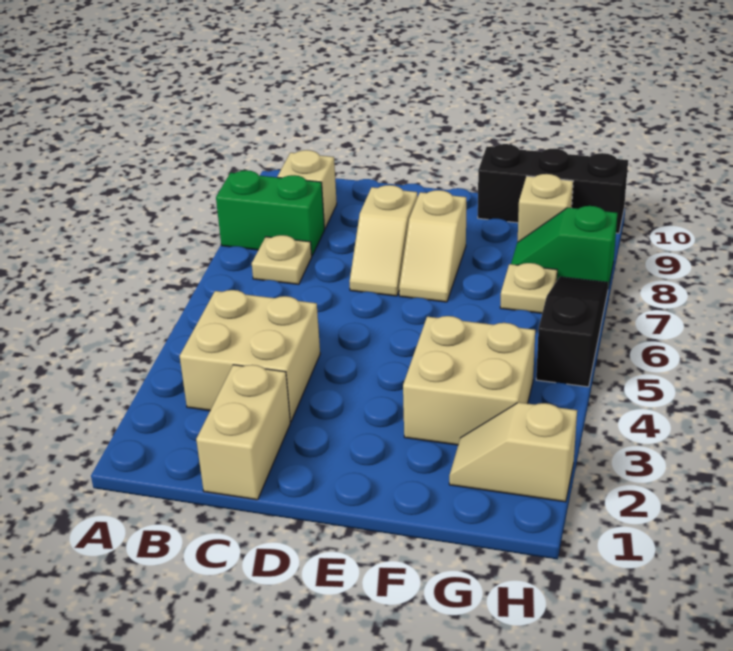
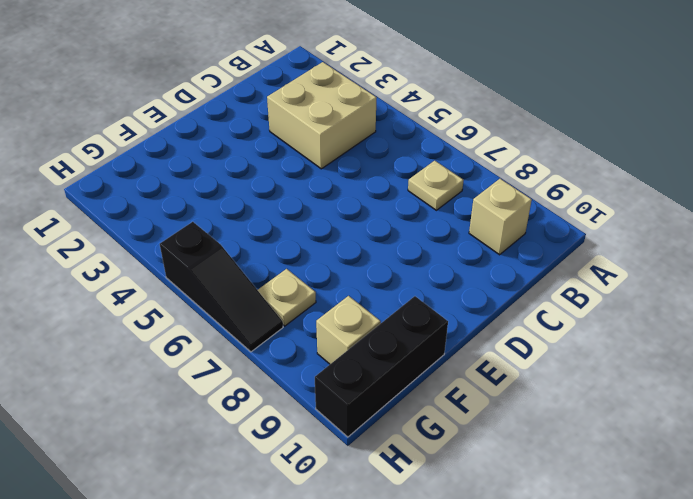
none -> green brick A8:B8 level 1
none -> tan brick C1:C2 level 1
none -> tan slope D7:D8 level 1 top 8

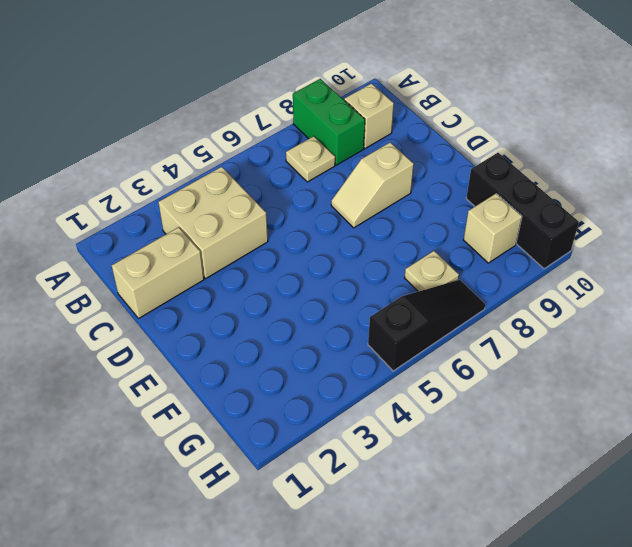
none -> tan slope E7:E8 level 1 top 8
none -> tan brick F3:G4 level 1
none -> tan slope G2:H2 level 1 top H

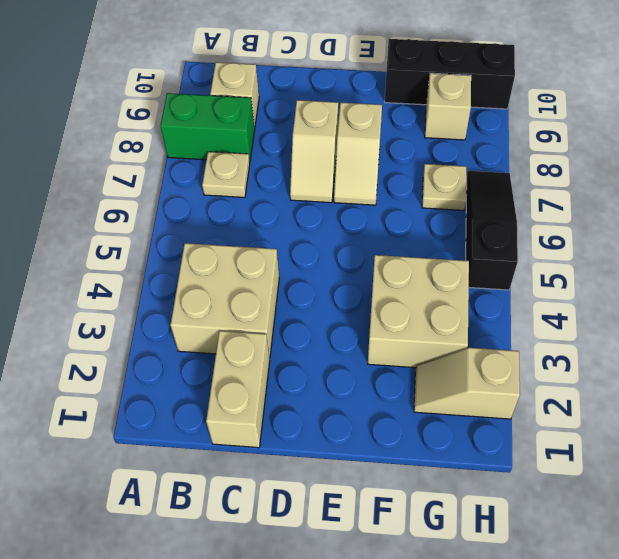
none -> green slope G8:H8 level 1 top H

